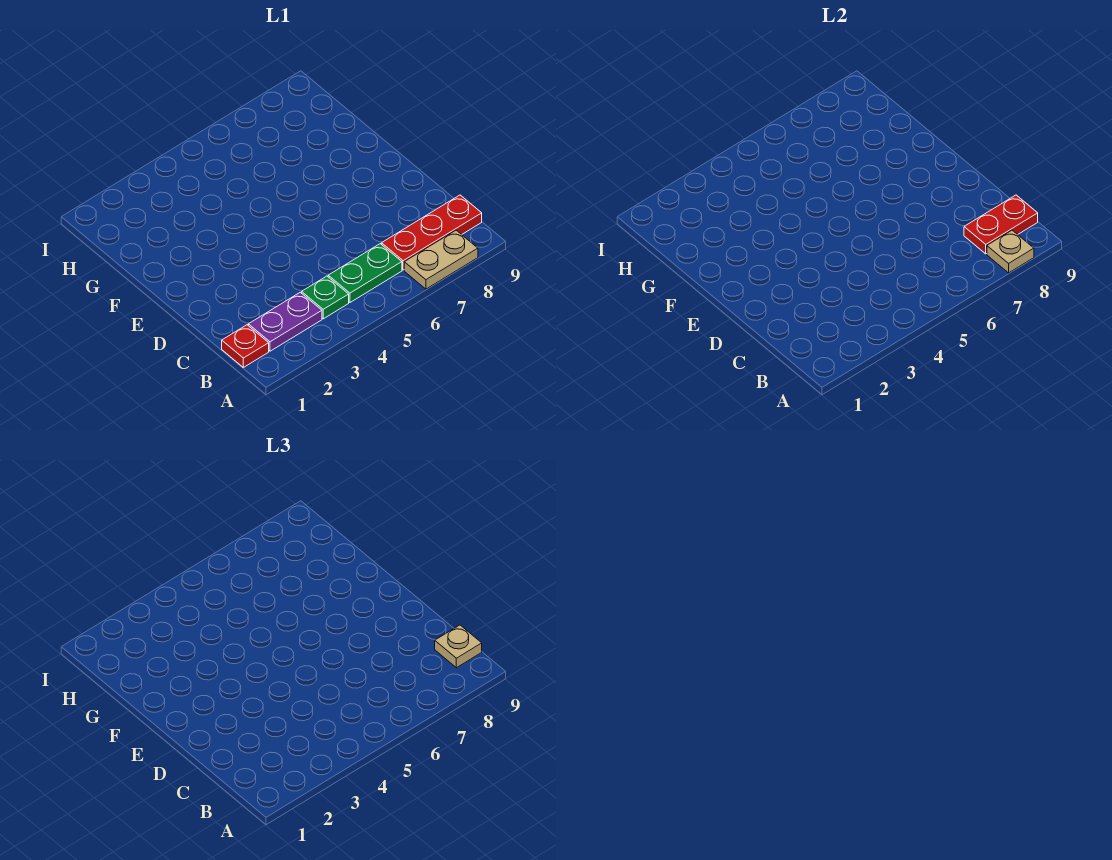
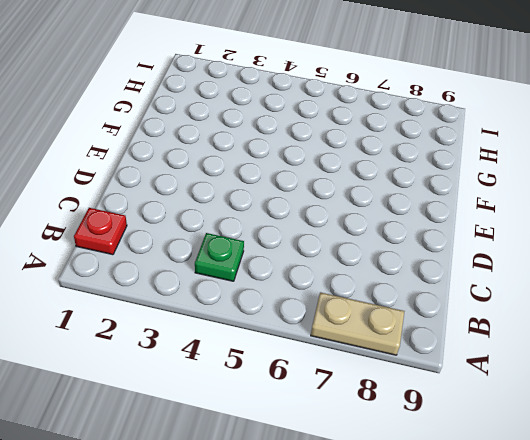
none -> purple plate B2:B3 level 1
none -> green plate B5:B6 level 1

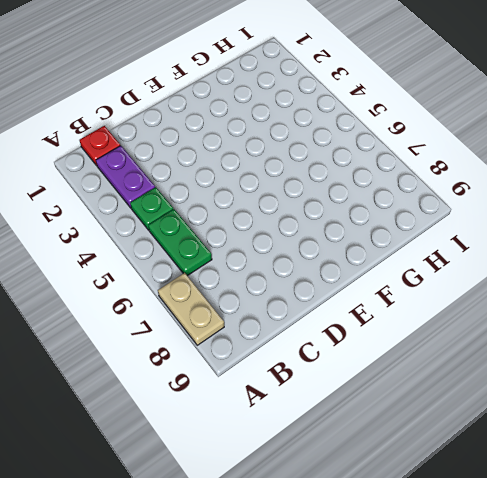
none -> red plate B7:B9 level 1
none -> tan plate A8 level 2

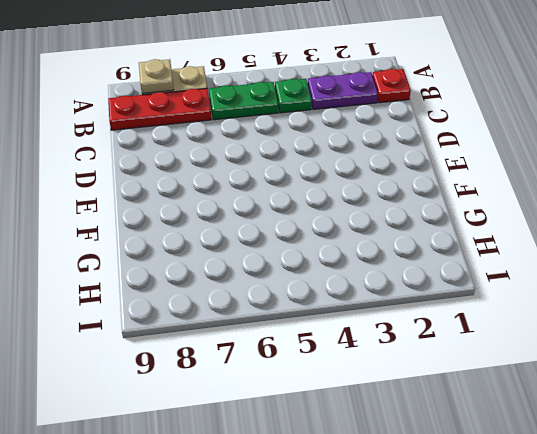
none -> red plate B8:B9 level 2
none -> tan plate B9 level 3

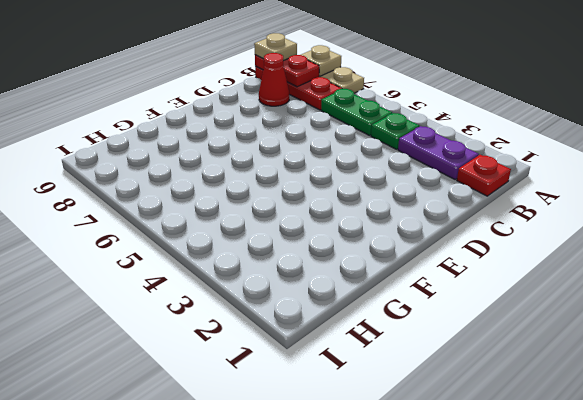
red cone C8 level 1 -> none

